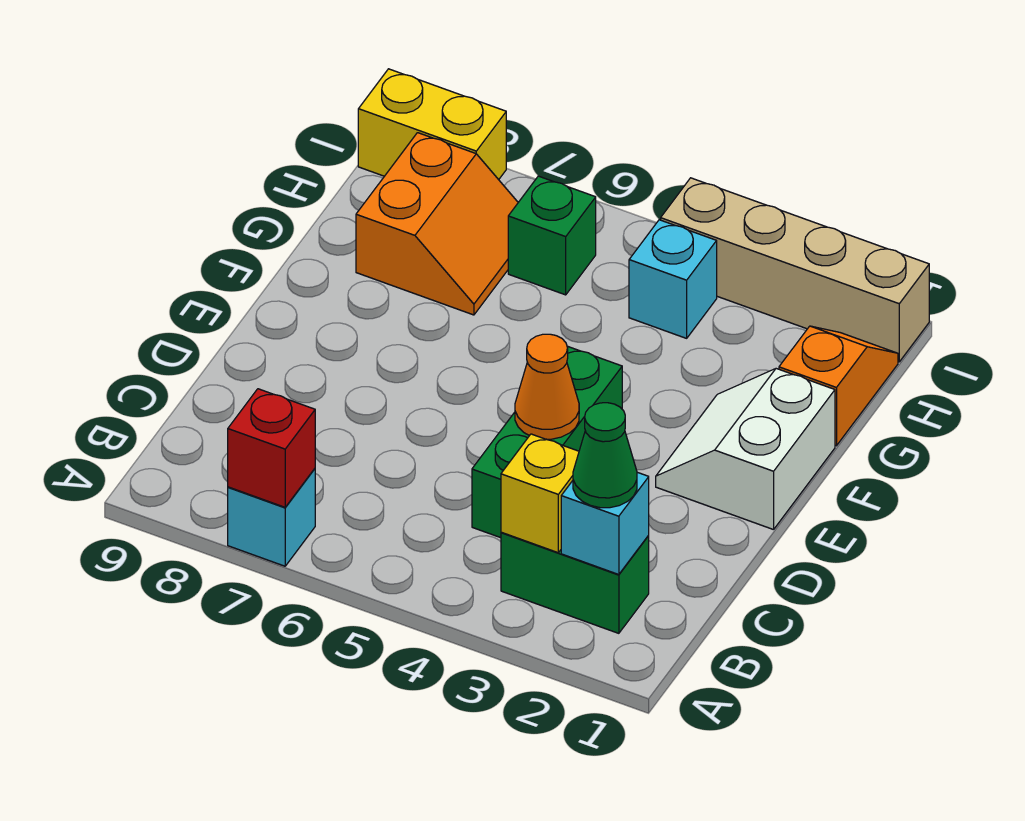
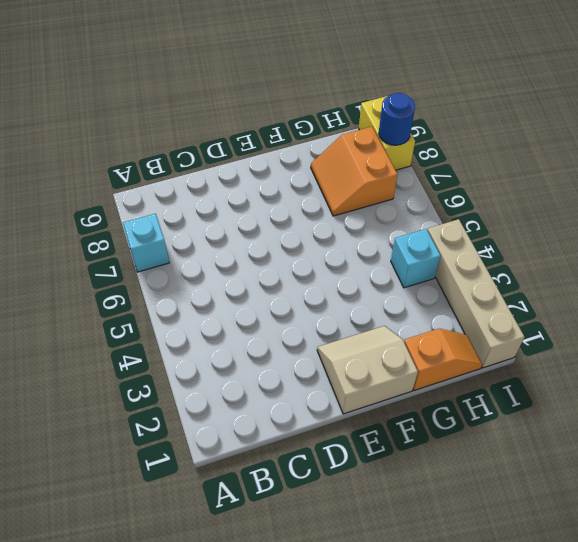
tan slope E1:F2 level 1 top 1 -> white slope E1:F2 level 1 top 1
orange slope G7:H8 level 1 top H -> orange slope G7:H8 level 1 top 8
blue round brick I8 level 2 -> none
none -> green brick B2:B3 level 1
none -> green brick C4:E4 level 1
none -> green brick H6 level 1

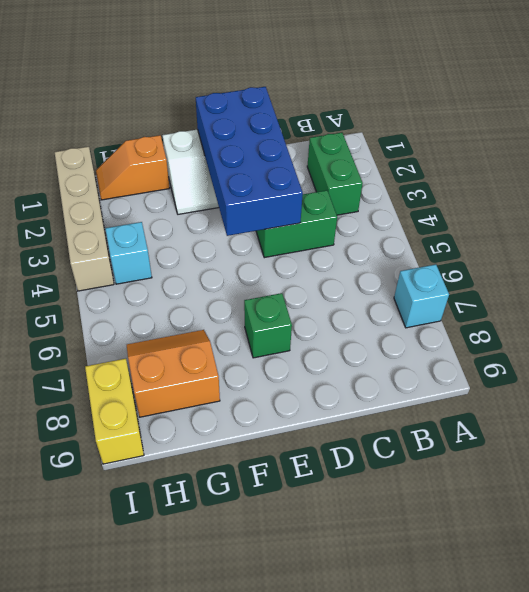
green brick C4:D4 level 1 -> green brick C4:E4 level 1
blue brick D1:E4 level 2 -> orange cone D4 level 2
green brick E7 level 1 -> green brick H6 level 1
none -> red brick A7 level 2
none -> cyan brick B2 level 2
none -> yellow brick B3 level 2

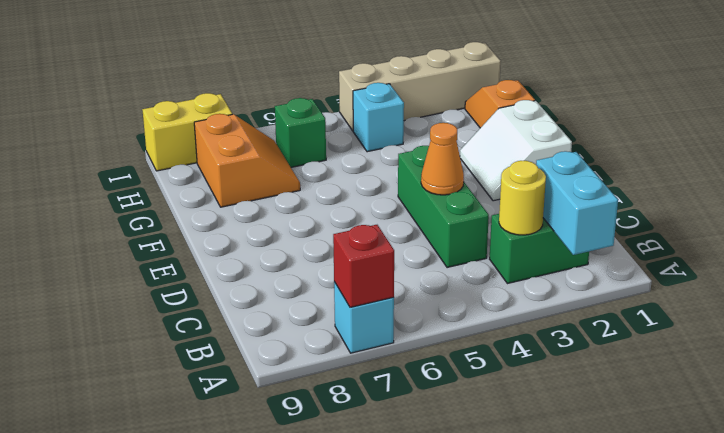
cyan brick A2:B2 level 2 -> cyan brick B2 level 2
yellow round brick B3 level 2 -> yellow brick B3 level 2
none -> green cone B2 level 3

